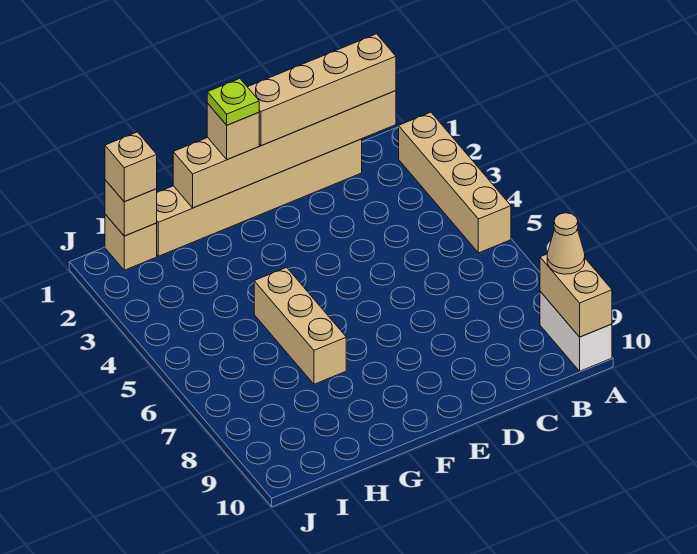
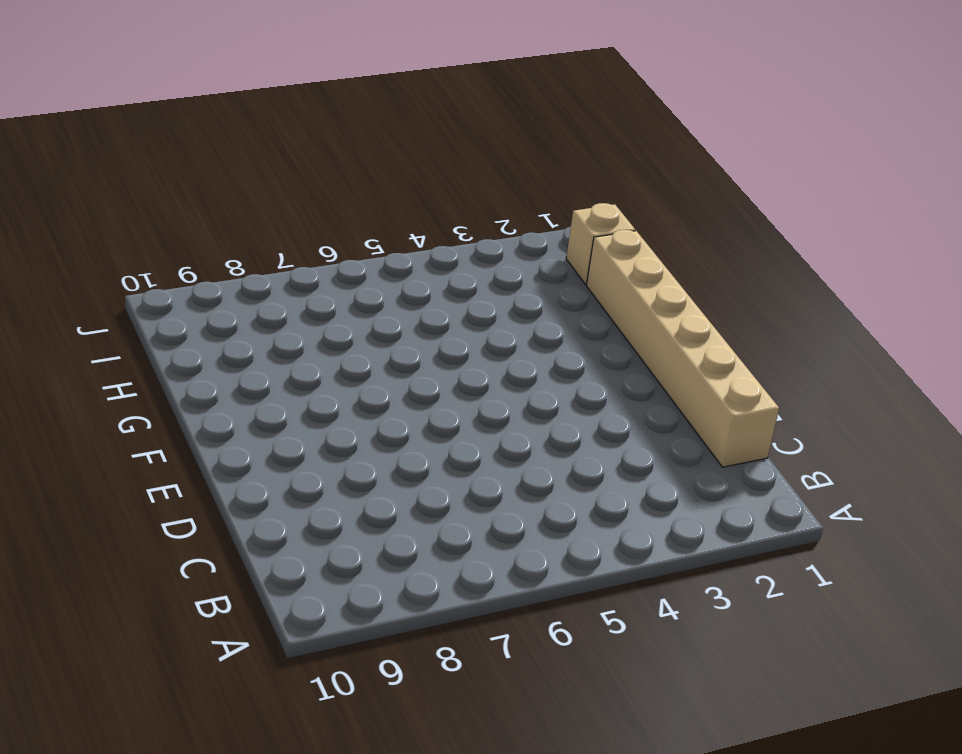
none -> tan brick A2:A5 level 1
none -> white brick A9:A10 level 1
none -> tan brick G5:G7 level 1

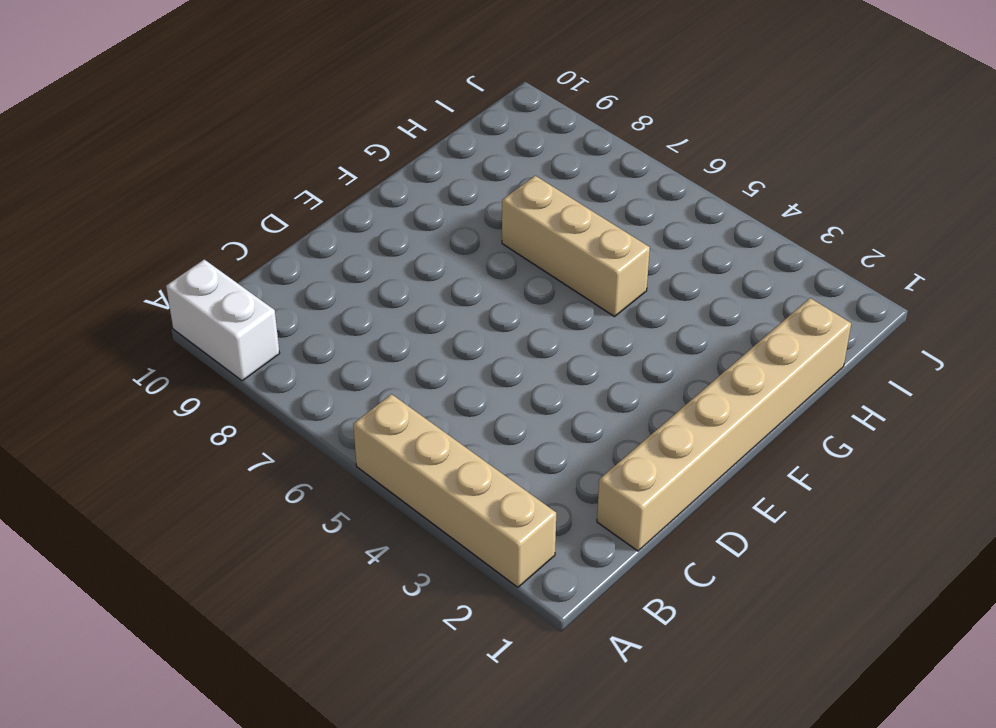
none -> tan brick I1 level 1
none -> tan brick A9:A10 level 2
none -> tan brick B1:G1 level 2

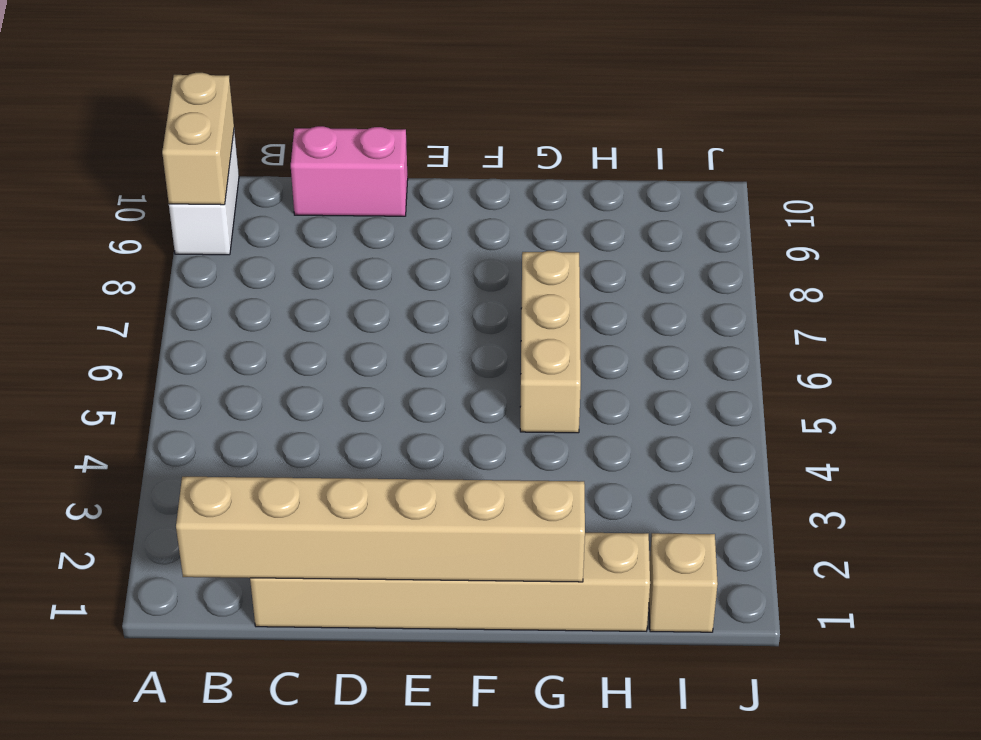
pink brick C10:D10 level 1 -> none
none -> tan brick A2:A5 level 1
none -> tan brick I1 level 2
none -> tan cone A9 level 3

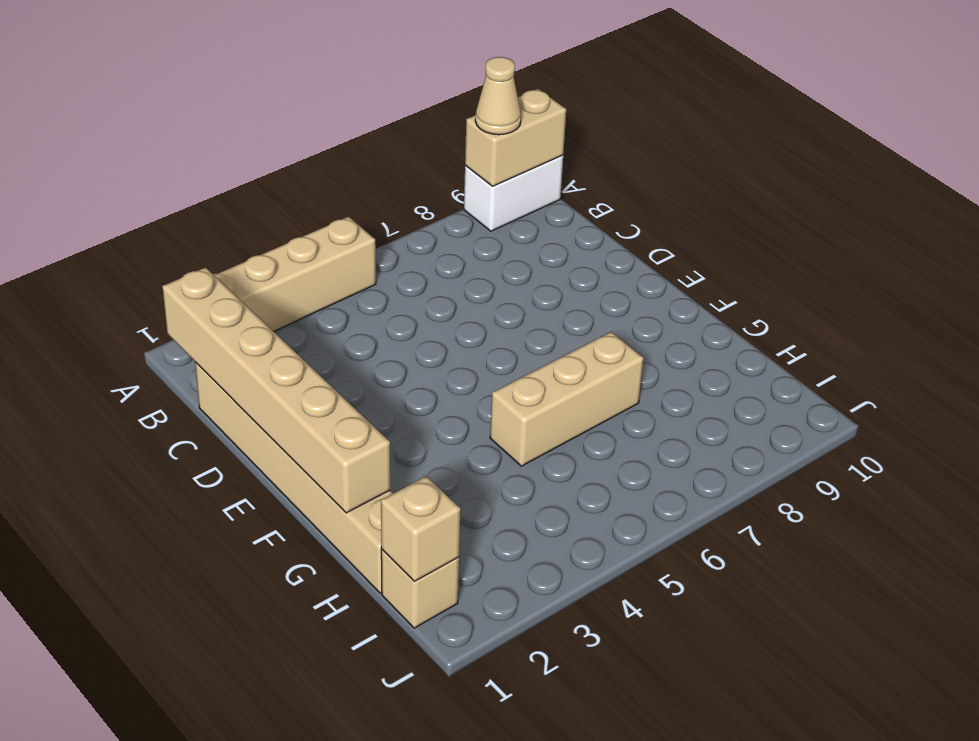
none -> tan brick B1:E1 level 3
none -> tan brick F1 level 3
none -> tan brick I1 level 3

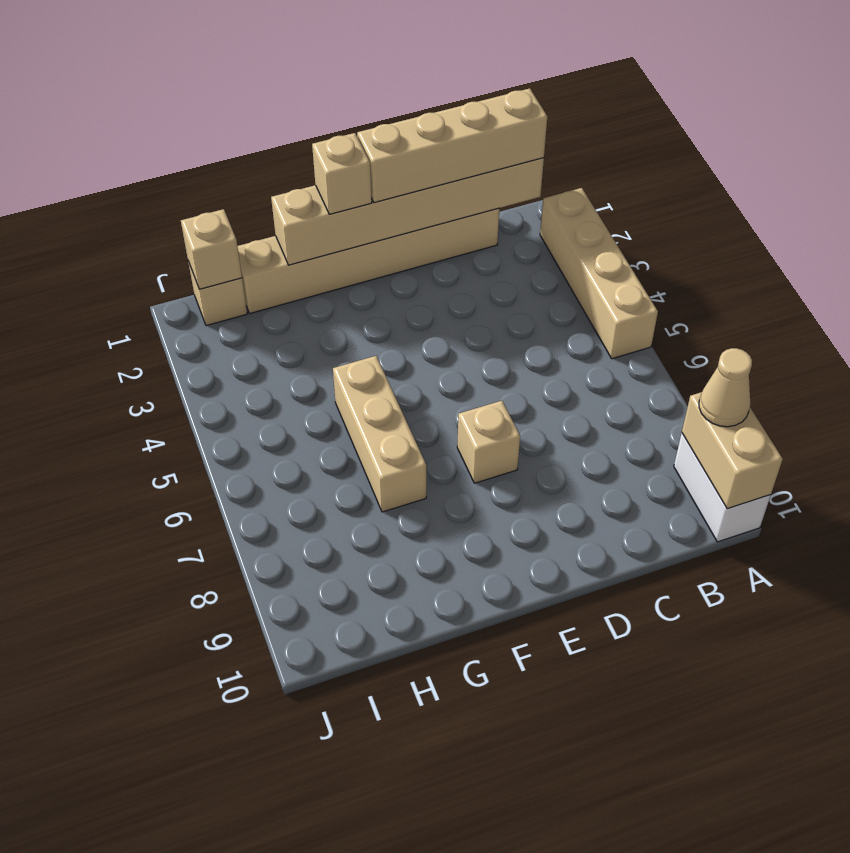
tan brick E7 level 1 -> tan brick I1 level 3
none -> lime plate F1 level 4

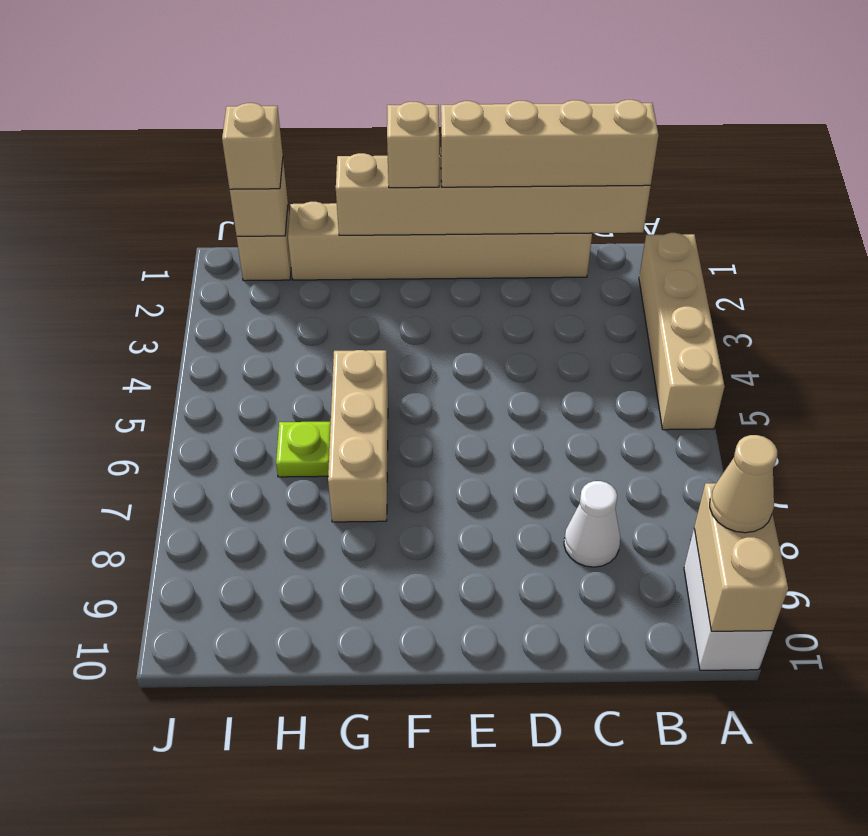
white cone C8 level 1 -> none
lime plate H6 level 1 -> lime plate F1 level 4

